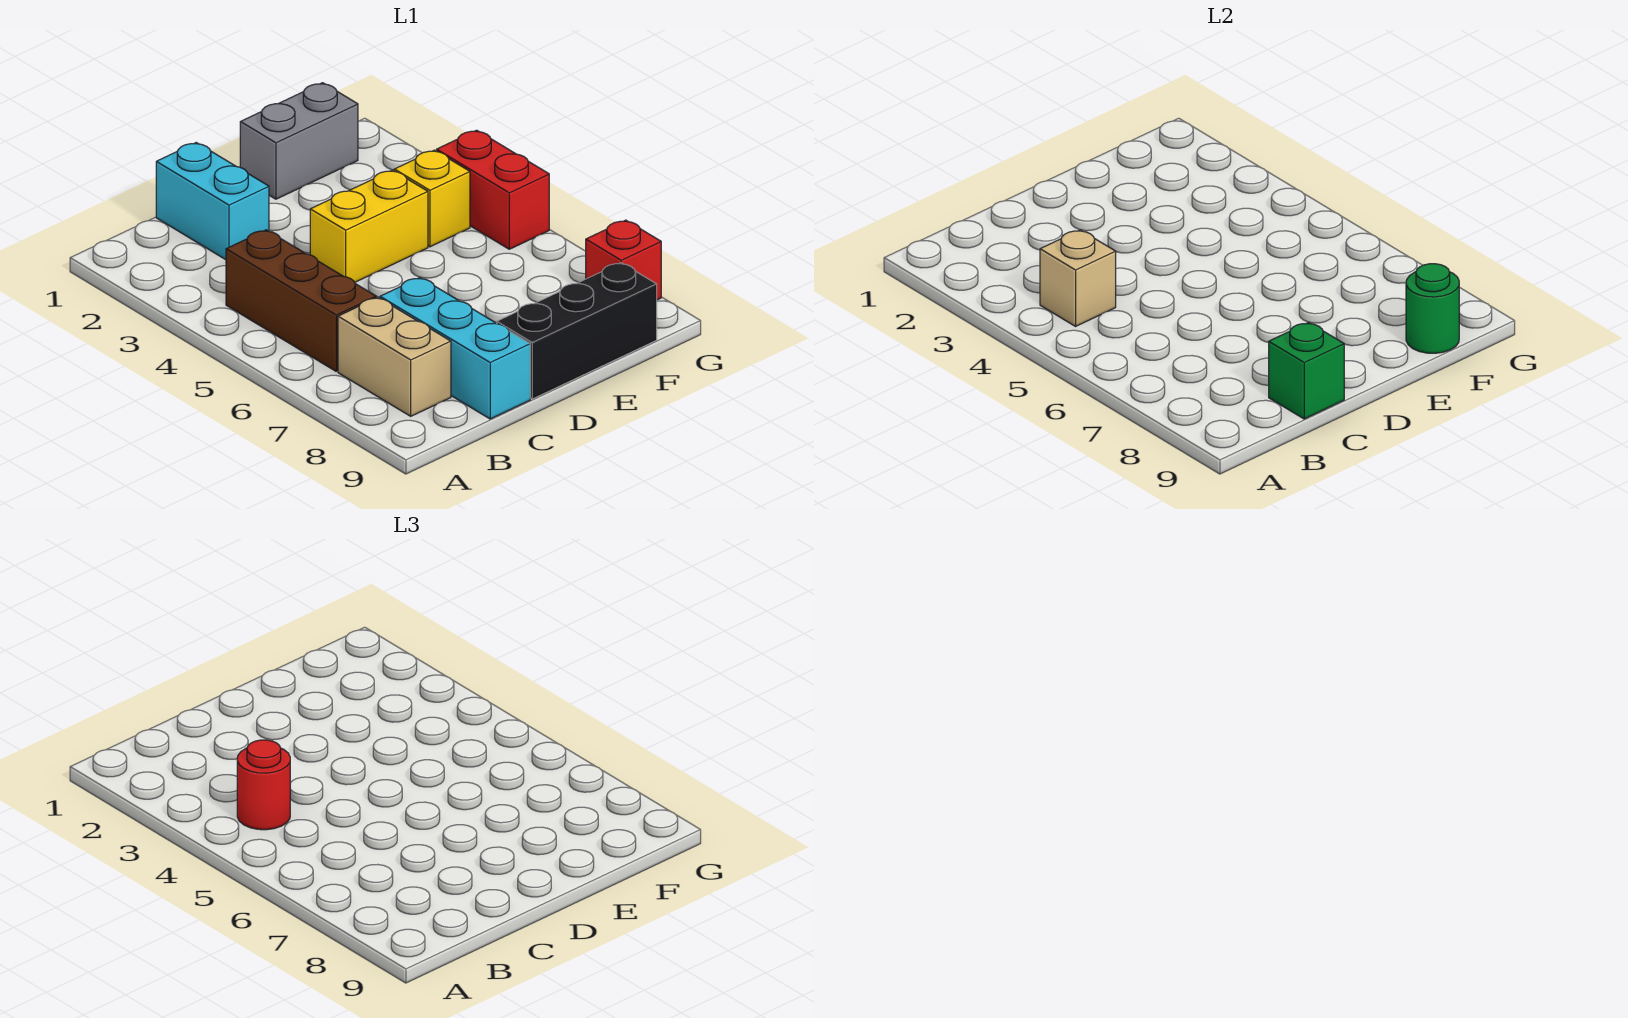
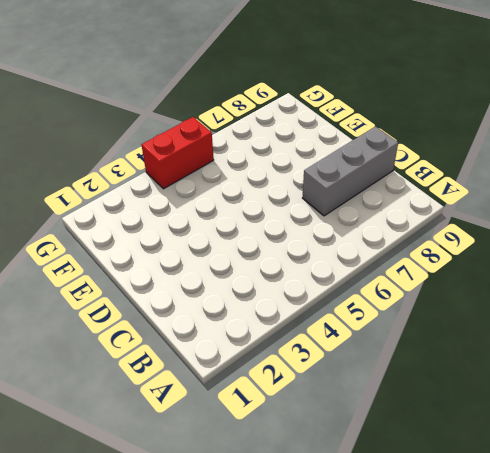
grey brick C7:C9 level 1 -> cyan brick C7:C9 level 1
none -> brown brick B4:B6 level 1
none -> tan brick B7:B8 level 1
none -> cyan brick C1:C2 level 1

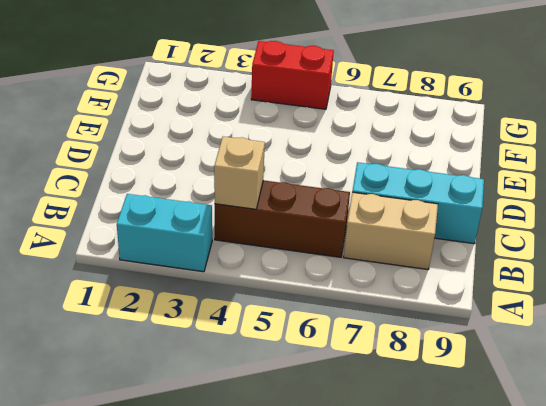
cyan brick A2:A3 level 1 -> cyan brick C1:C2 level 1
none -> yellow brick D4:E4 level 1
none -> black brick D9:F9 level 1
none -> grey brick E1:F1 level 1

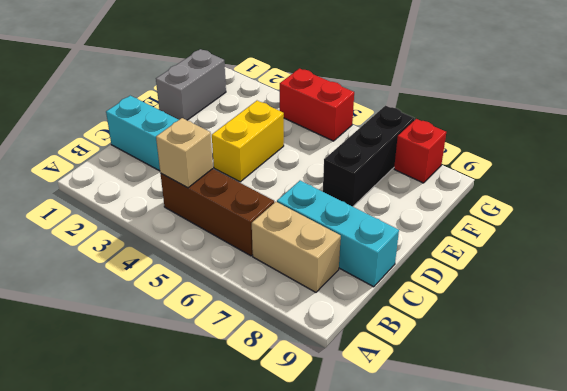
black brick E7:G7 level 1 -> black brick D9:F9 level 1
none -> yellow brick F4 level 1
none -> green brick C9 level 2
none -> green round brick F9 level 2

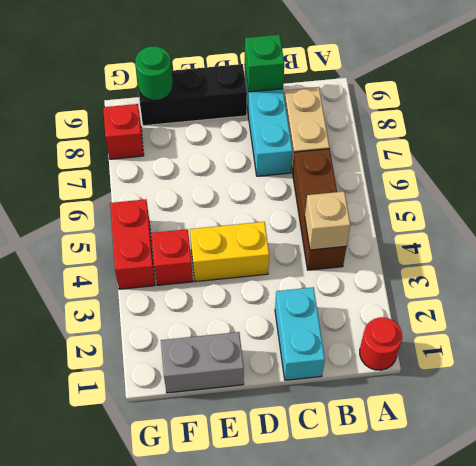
red round brick A1 level 1 -> red round brick B4 level 3
red brick F4 level 1 -> yellow brick F4 level 1

